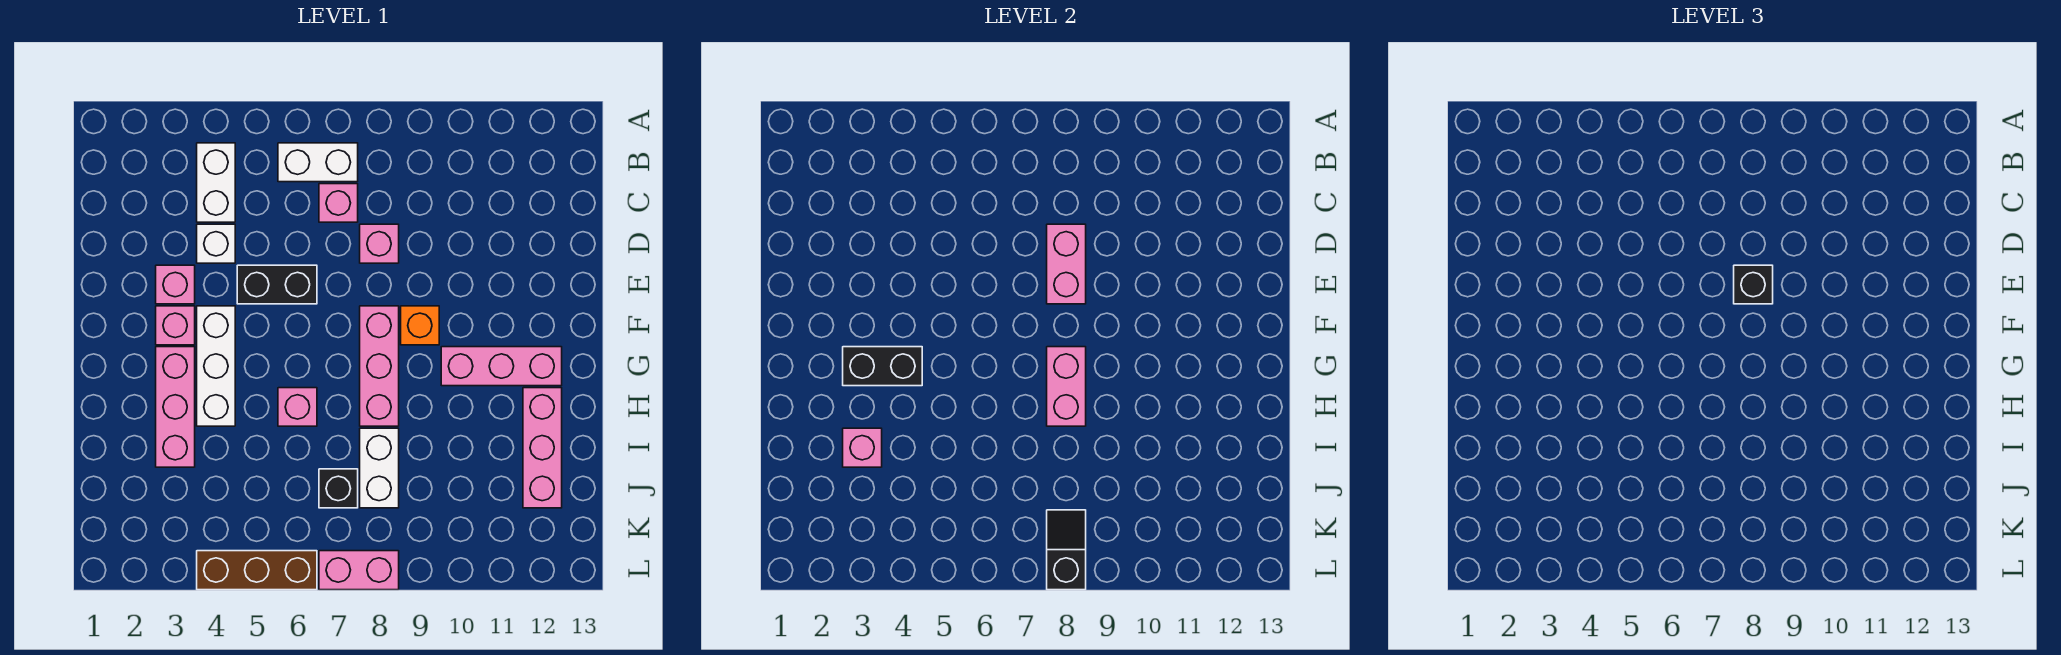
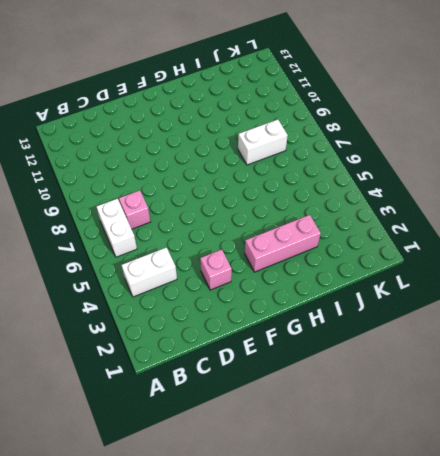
none -> white brick D4 level 1
none -> pink brick D8 level 1
none -> black brick E5:E6 level 1

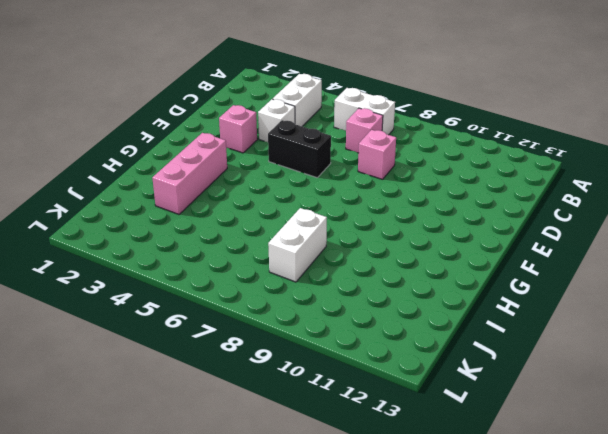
none -> pink brick F3 level 1
none -> white brick F4:H4 level 1
none -> pink brick F8:H8 level 1

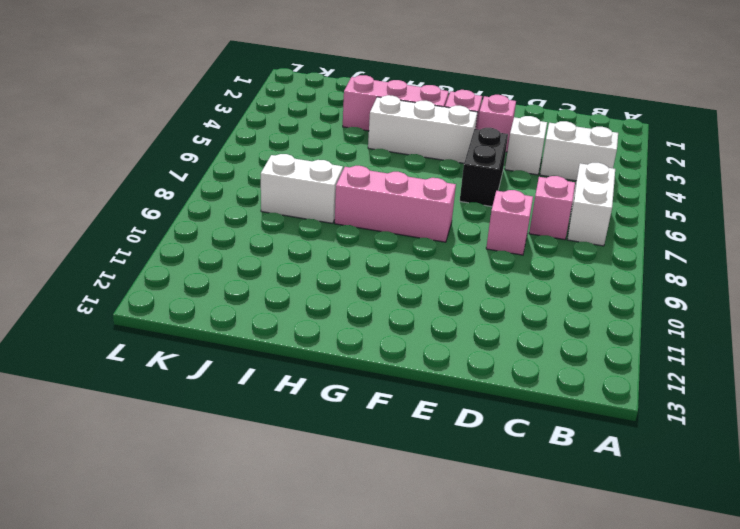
none -> orange brick F9 level 1
none -> pink brick G10:G12 level 1
none -> pink brick H6 level 1

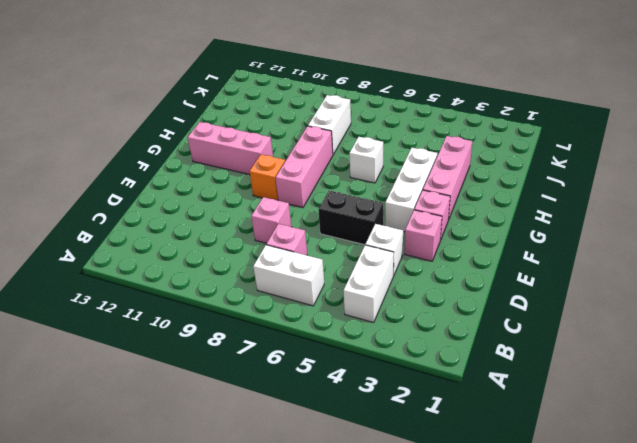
white brick H6 level 1 -> pink brick H6 level 1
none -> pink brick H12:J12 level 1
none -> black brick J7 level 1
none -> brown brick L4:L6 level 1

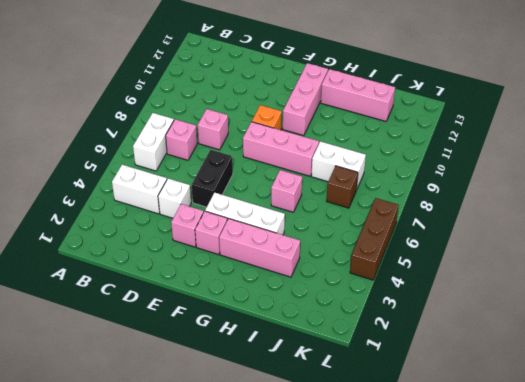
brown brick J7 level 1 -> black brick J7 level 1
none -> pink brick L7:L8 level 1
none -> pink brick D8:E8 level 2
none -> black brick G3:G4 level 2

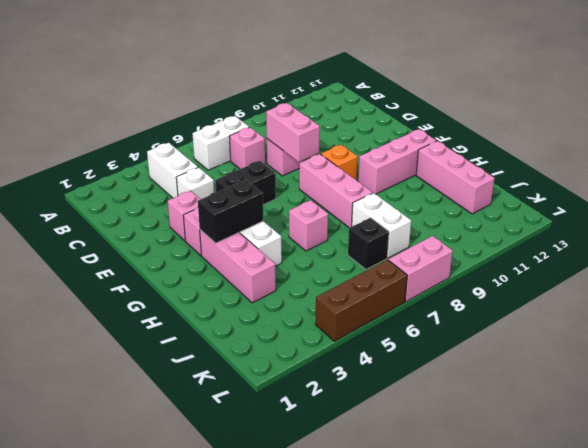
none -> pink brick G8:H8 level 2
none -> pink brick I3 level 2
none -> black slope K8:L8 level 2 top L

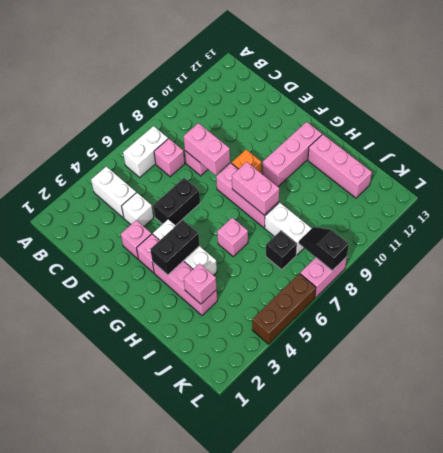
none -> black brick E8 level 3

